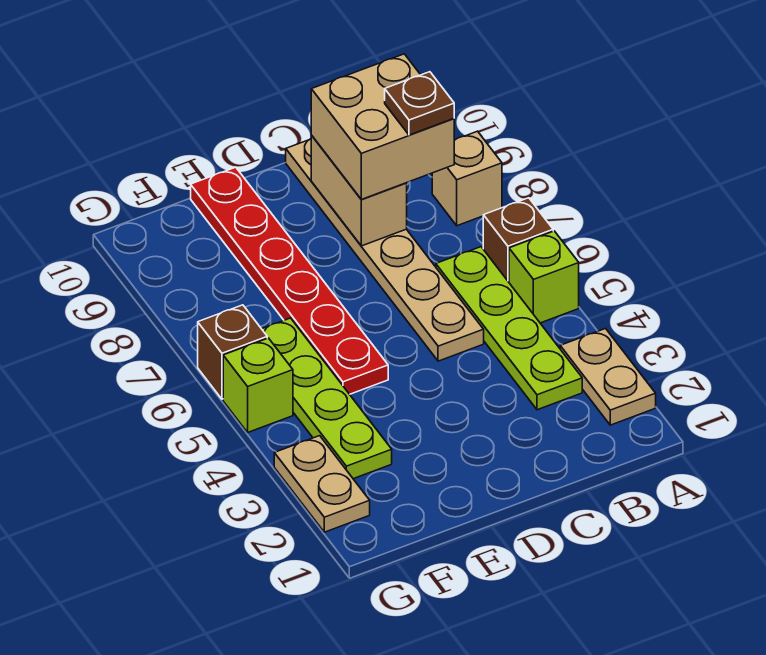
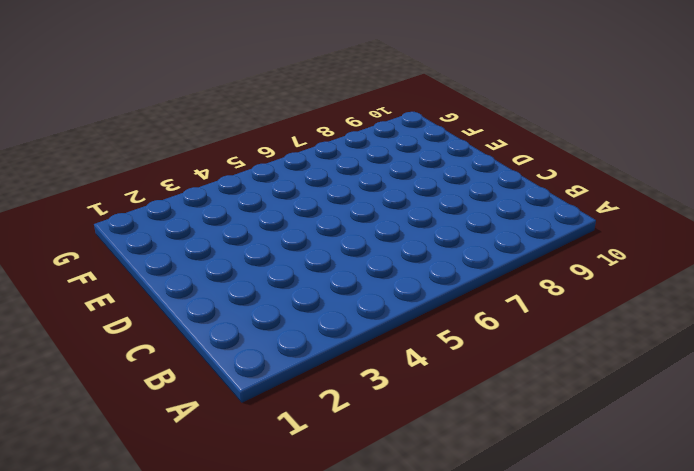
none -> tan plate A2:A3 level 1
none -> lime brick A5 level 1
none -> brown brick A6 level 1

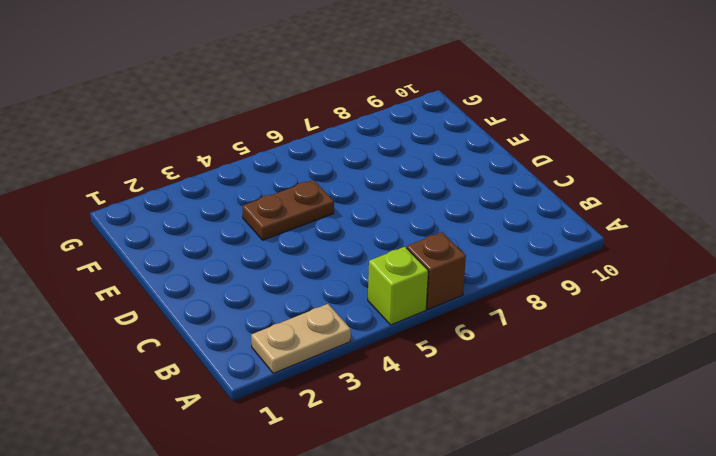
brown plate E4:E5 level 1 -> red plate E5:E10 level 1
none -> tan brick A8 level 1
none -> lime plate B3:B6 level 1
none -> tan plate C5:C10 level 1

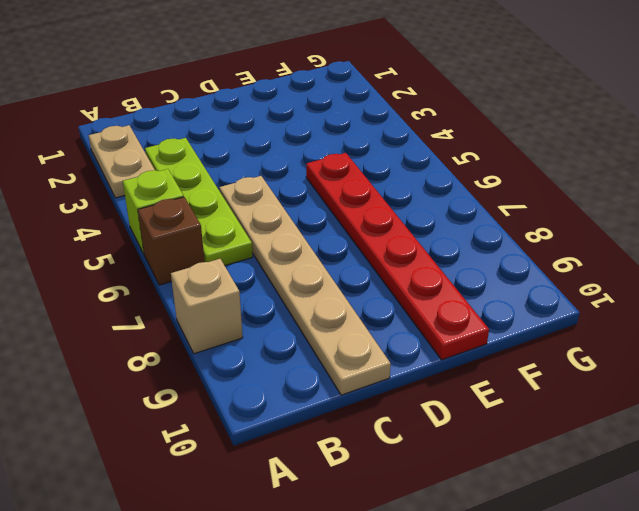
none -> lime plate F3:F6 level 1
none -> tan plate G2:G3 level 1
none -> lime brick G5 level 1

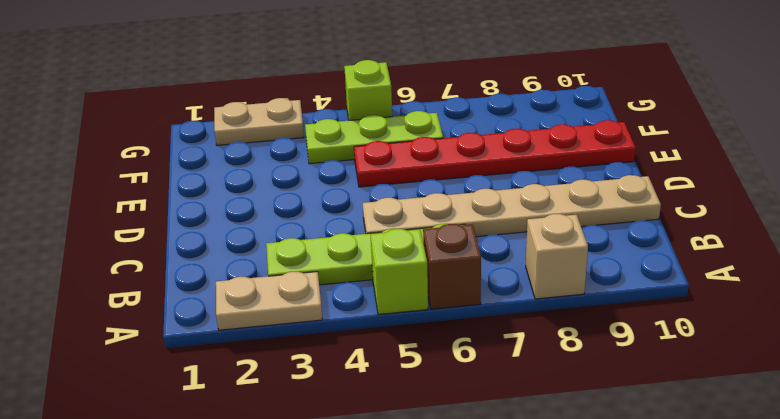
lime plate F4:F6 level 1 -> lime plate F3:F6 level 1
none -> brown brick G6 level 1
none -> tan brick C8:C9 level 2
none -> tan brick B8:C9 level 3

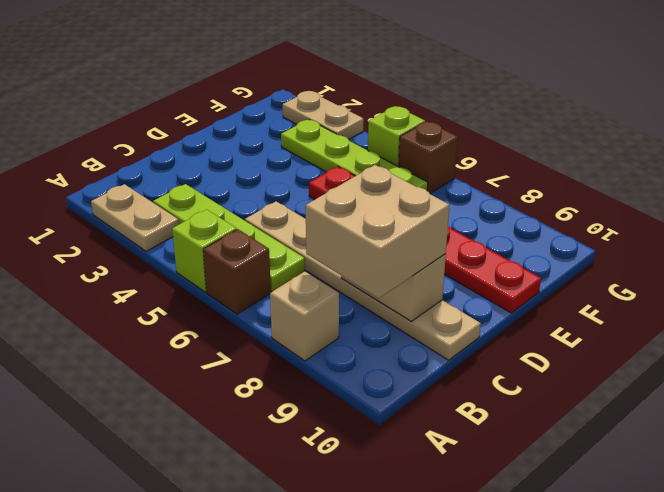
none -> brown plate B8 level 4

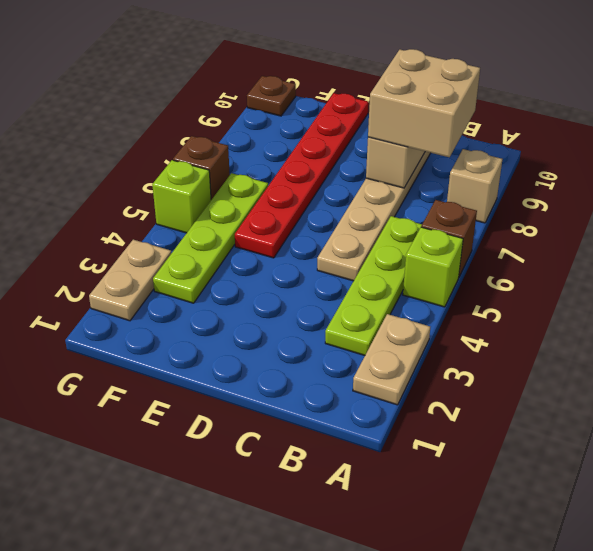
brown plate G10 level 1 -> brown plate B8 level 4

